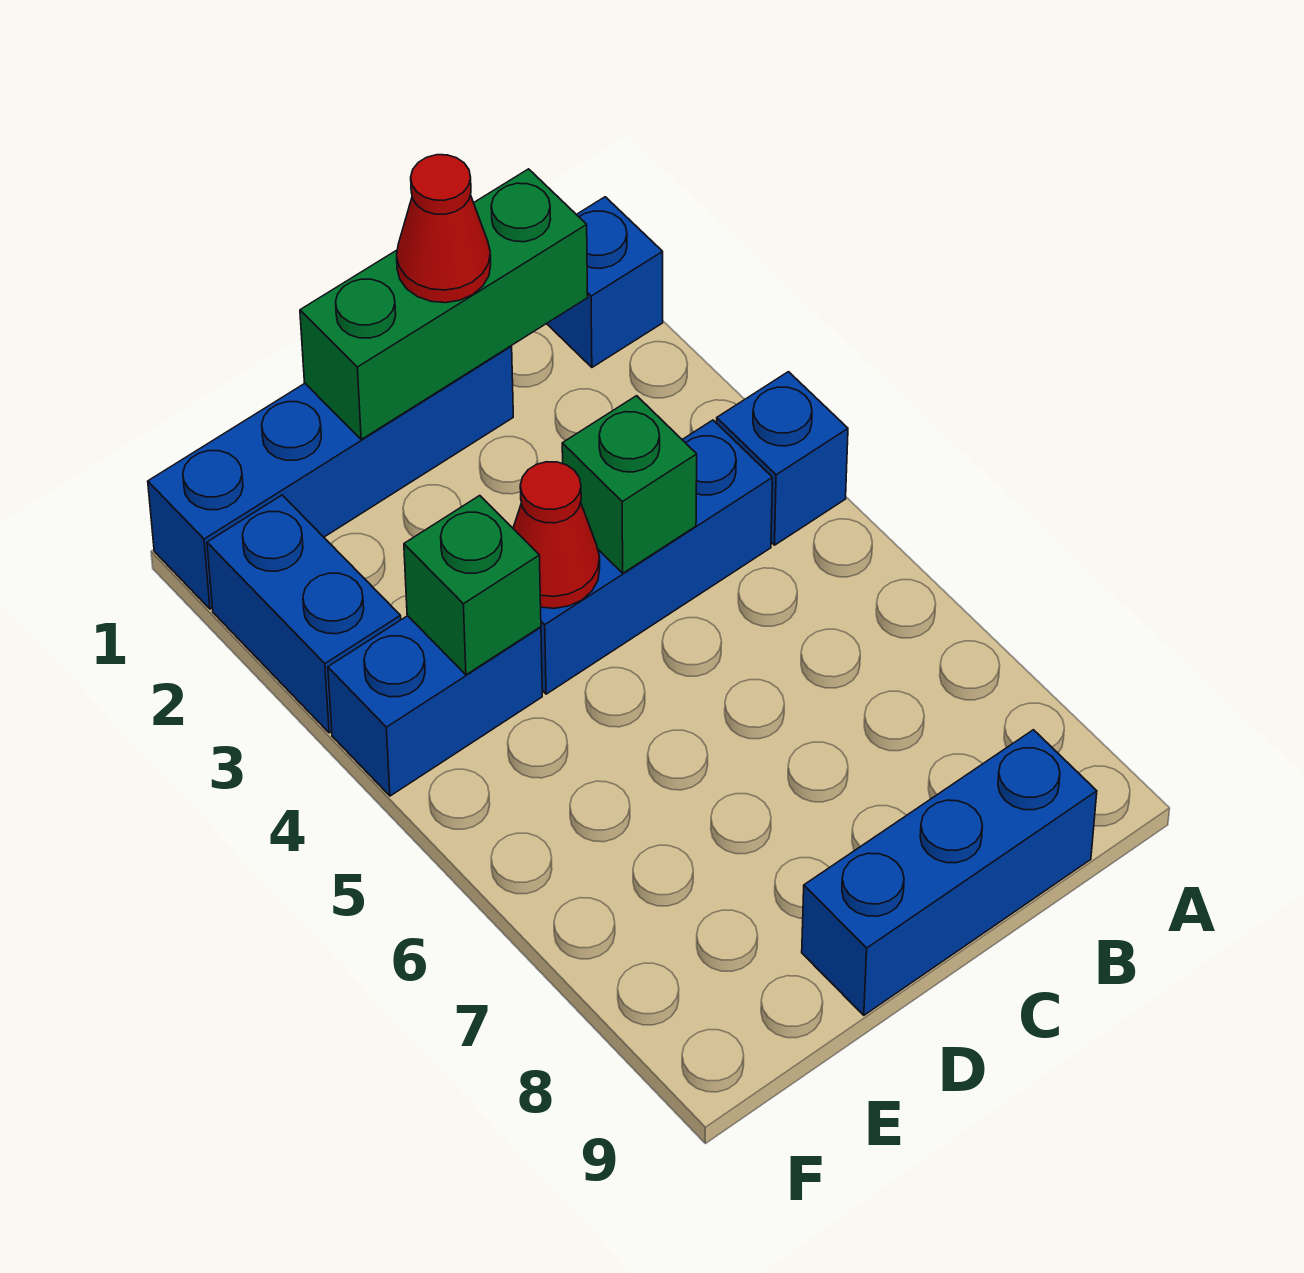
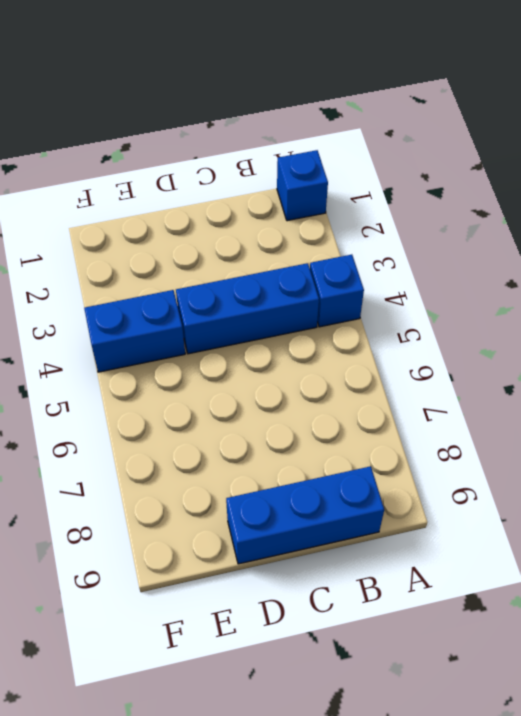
none -> blue brick C1:F1 level 1
none -> blue brick F2:F3 level 1
none -> green brick B1:D1 level 2

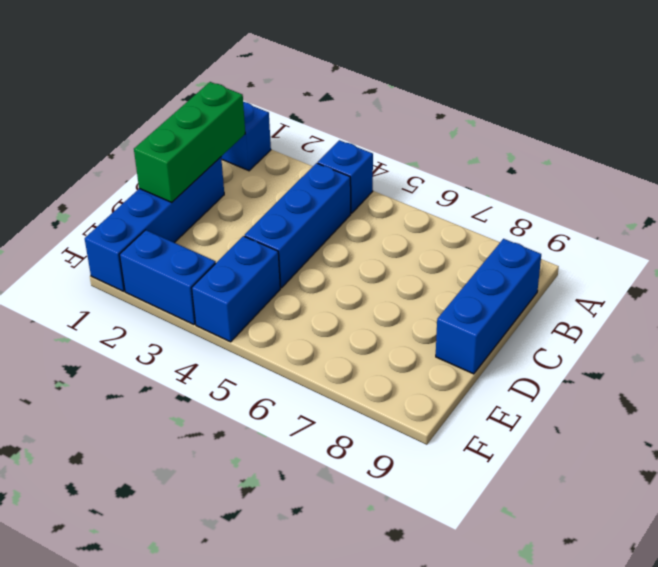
none -> green brick C4 level 2
none -> red cone D4 level 2
none -> green brick E4 level 2

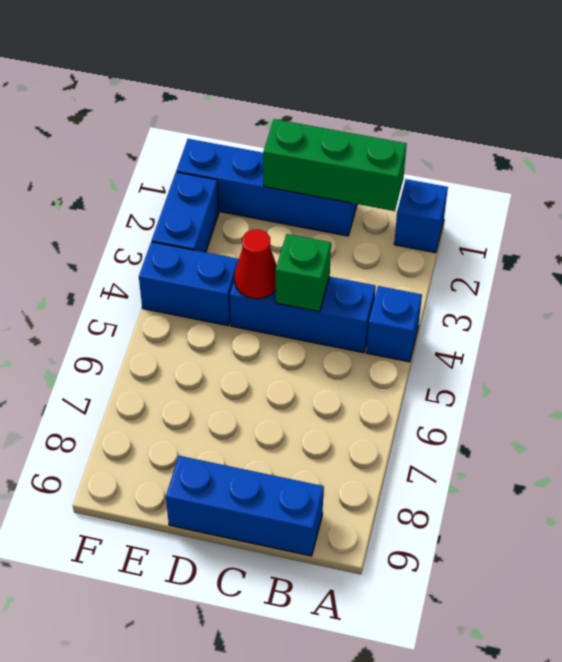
none -> green brick E4 level 2
none -> red cone C1 level 3

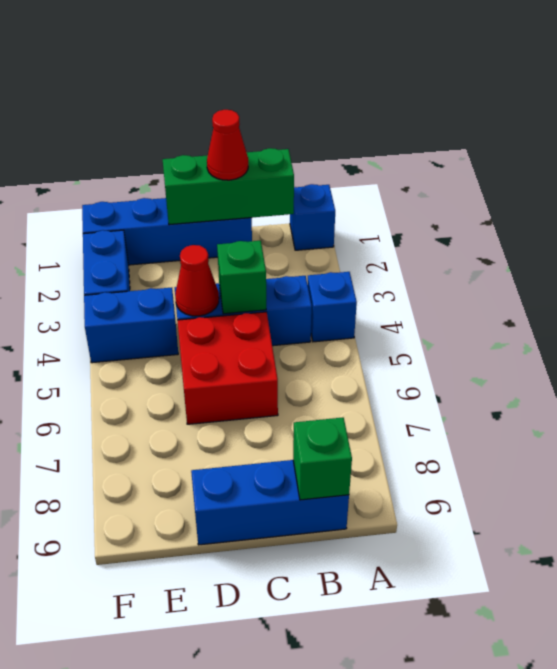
green brick B9 level 2 -> green brick E4 level 2
red brick C5:D6 level 1 -> none

